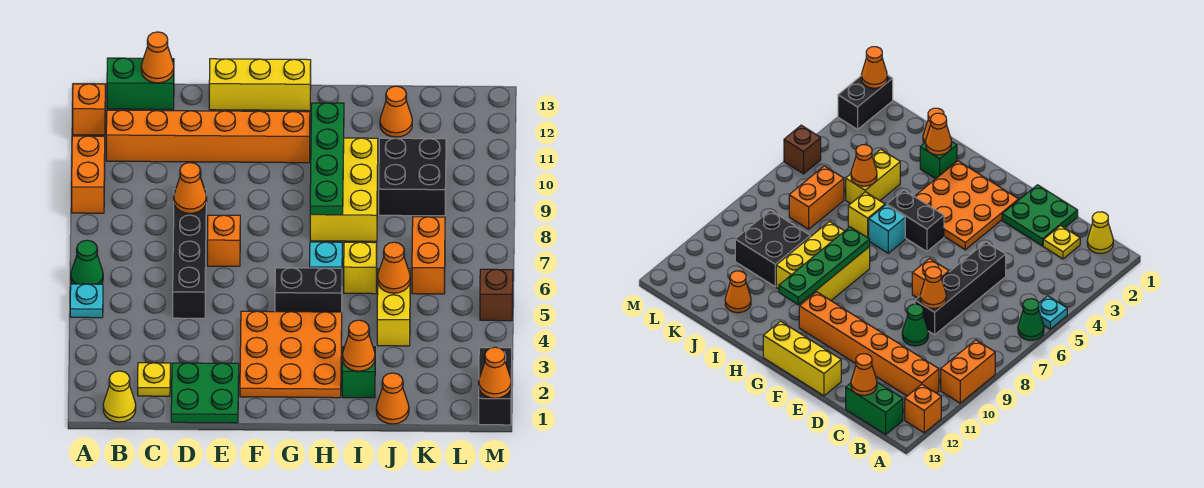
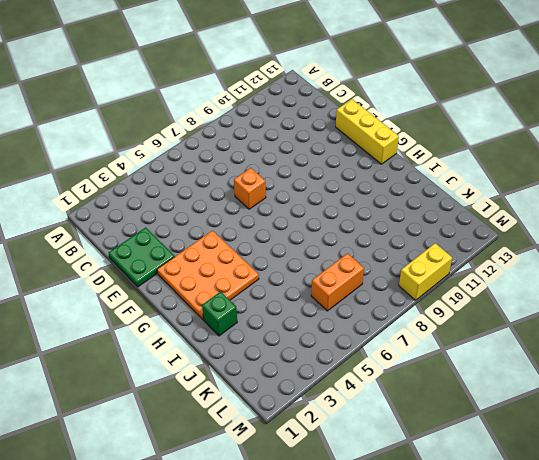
yellow brick M9:M10 level 1 -> yellow brick J4:J5 level 1
none -> cyan plate A5 level 1
none -> green cone A6 level 1
none -> orange brick A9:A10 level 1
none -> orange brick A12 level 1

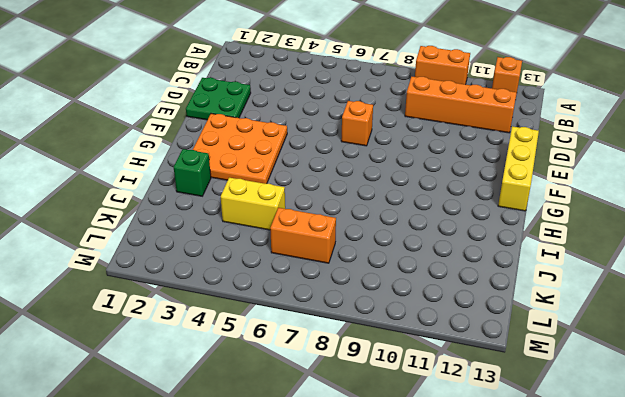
orange brick C9:C12 level 1 -> orange brick B11:G11 level 1
none -> cyan plate A5 level 1
none -> green cone A6 level 1
none -> yellow cone B1 level 1
none -> green brick B13:C13 level 1

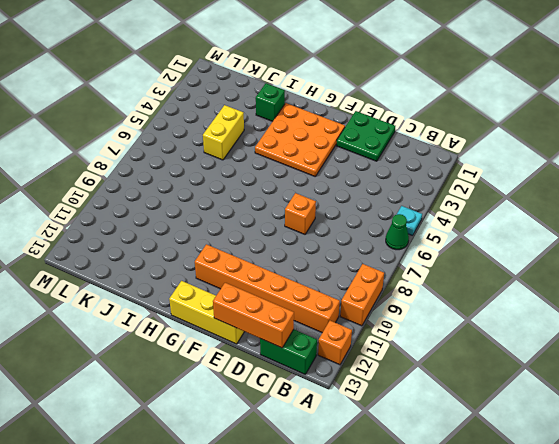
orange brick C13:E13 level 2 -> orange cone C13 level 2
none -> yellow cone B1 level 1
none -> yellow plate C2 level 1
none -> black brick D5:D8 level 1
none -> green cone D9 level 1

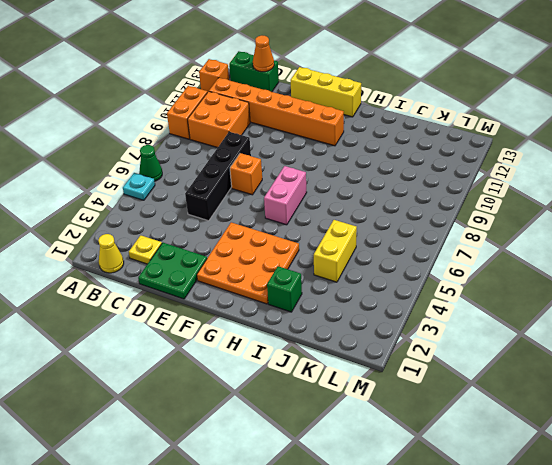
orange brick B9:C10 level 1 -> none
pink brick G6:G7 level 1 -> none
none -> green cone D9 level 1
none -> black brick G5:H5 level 1
none -> cyan brick H6 level 1
none -> yellow brick H8:I10 level 1

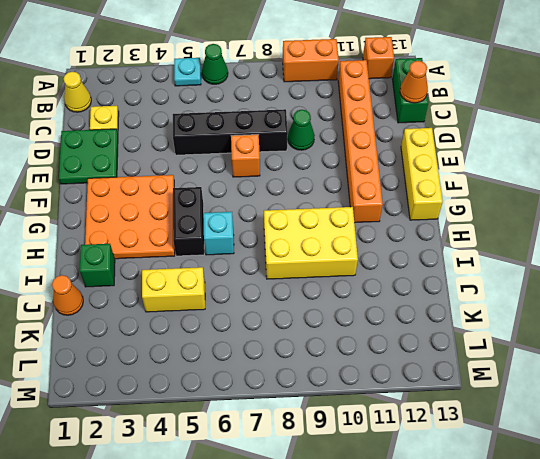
none -> yellow brick I6 level 1
none -> black brick J9:K10 level 1
none -> orange cone J12 level 1
none -> orange brick K6:K7 level 1

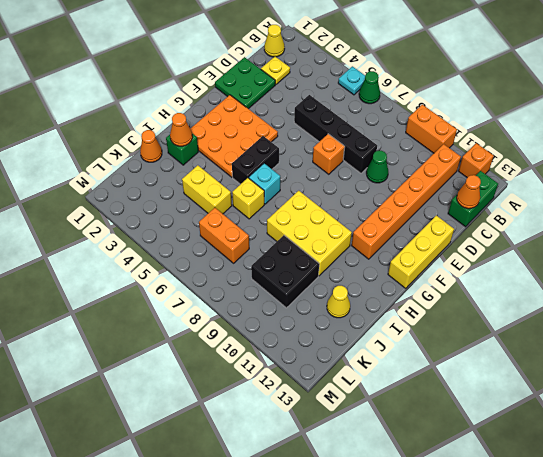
yellow cone J12 level 1 -> orange cone J12 level 1
none -> black brick M1:M2 level 1
none -> brown brick M5 level 1
none -> orange cone D8 level 2
none -> green plate H8:H11 level 2

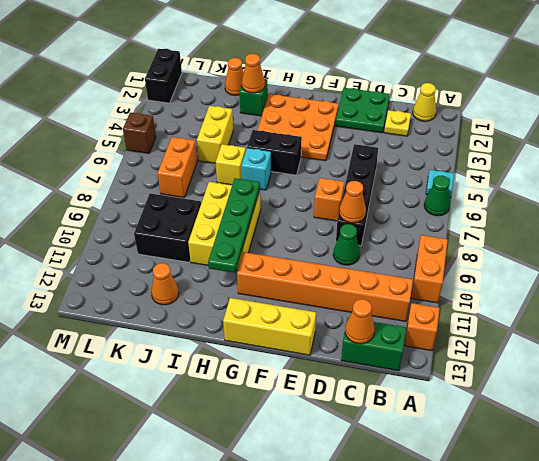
none -> orange cone J5 level 2
none -> orange cone M1 level 2

